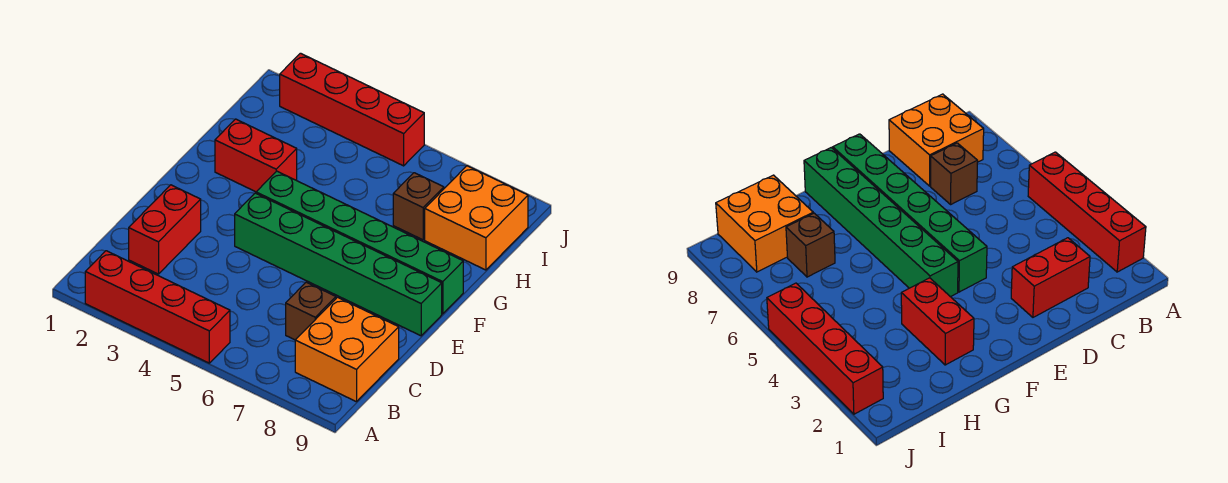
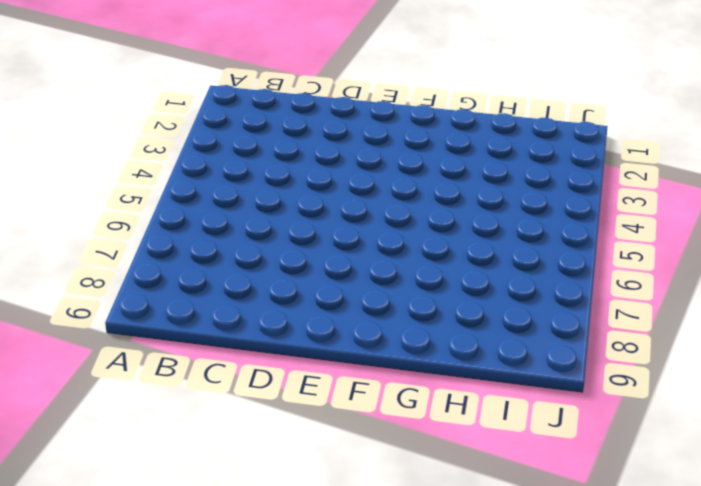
none -> red brick A2:A5 level 1
none -> orange brick B8:C9 level 1

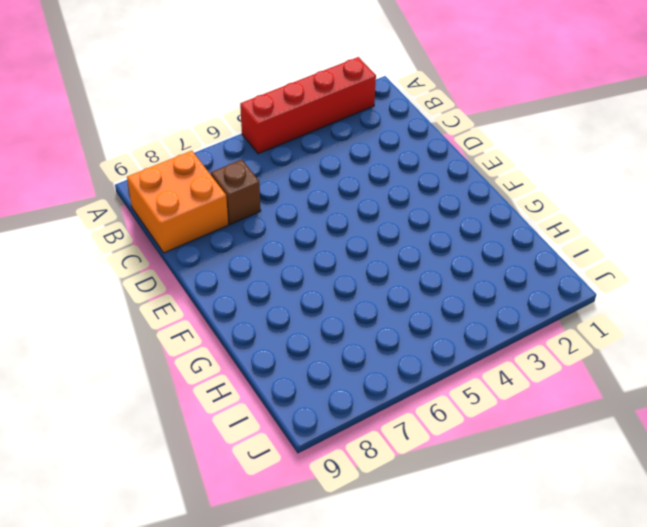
none -> red brick C2:D2 level 1
none -> green brick E4:E9 level 1

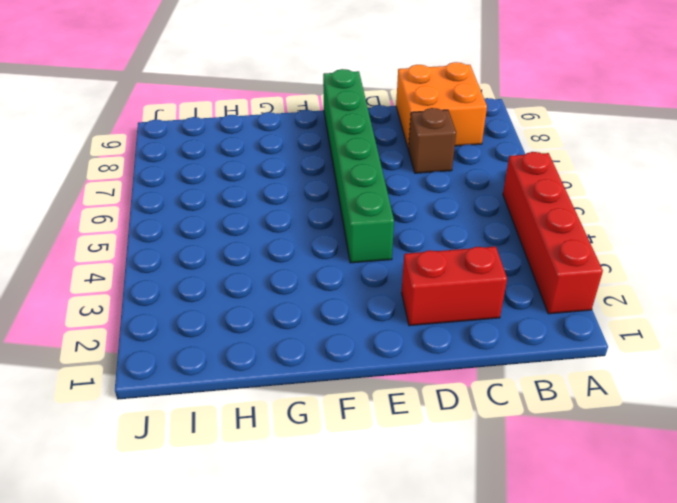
none -> green brick F4:F9 level 1
none -> red brick G2:G3 level 1

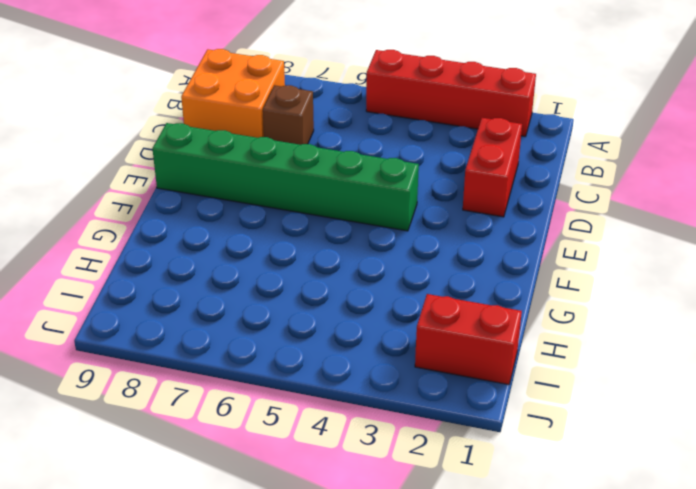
red brick I1:I2 level 1 -> red brick G2:G3 level 1
none -> green brick F4:F9 level 1
none -> brown brick H7 level 1

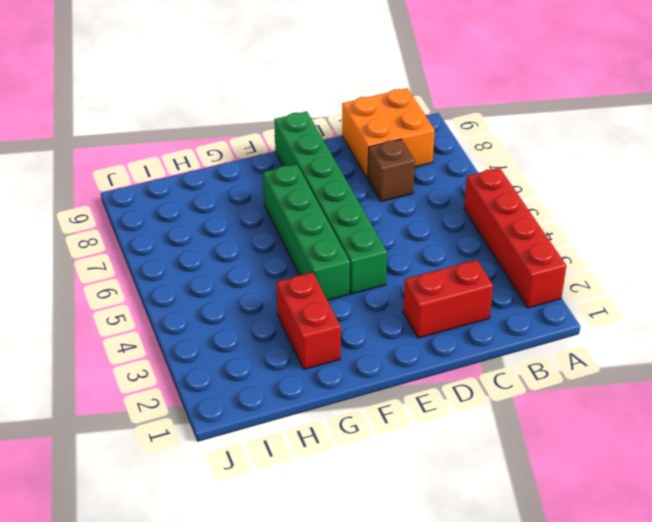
green brick F4:F7 level 1 -> green brick F4:F9 level 1
none -> brown brick H7 level 1
none -> orange brick H8:I9 level 1

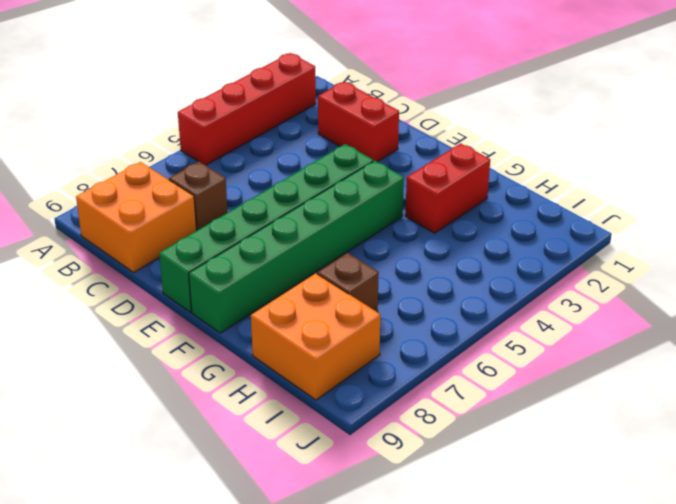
none -> red brick J2:J5 level 1

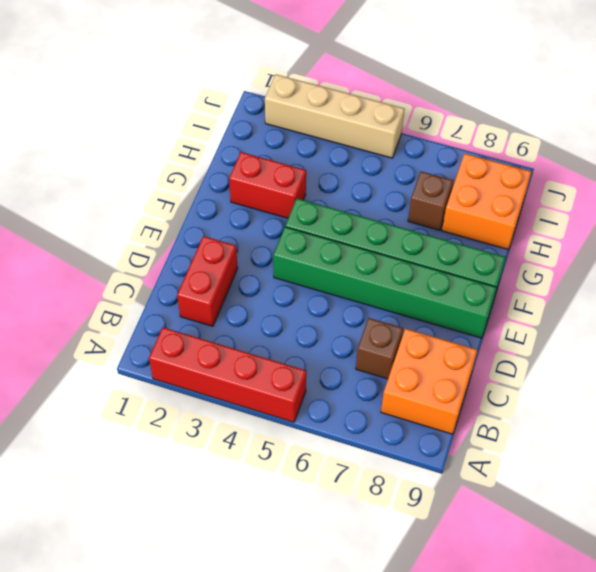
tan brick J2:J5 level 1 -> red brick J2:J5 level 1

